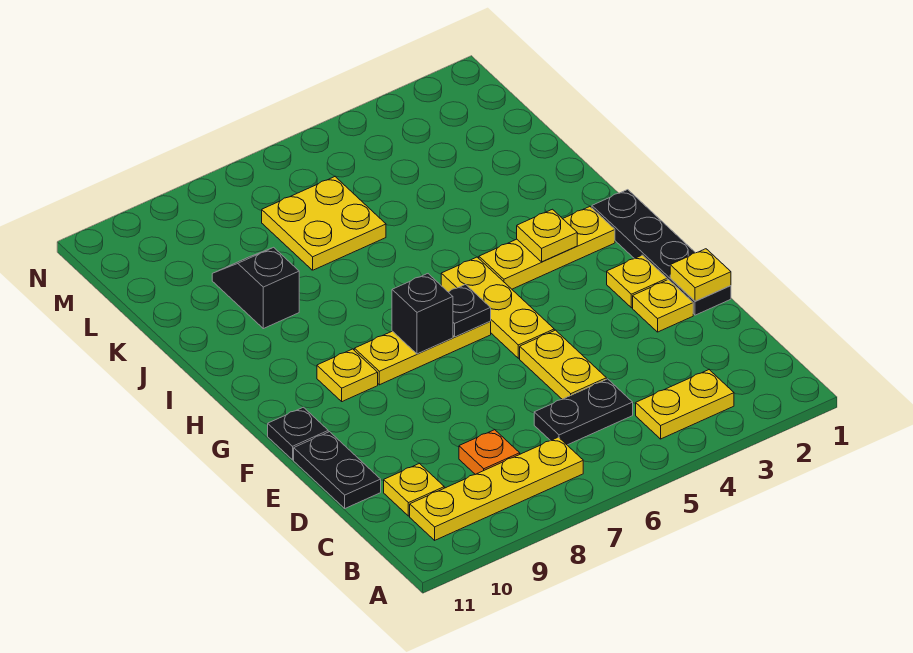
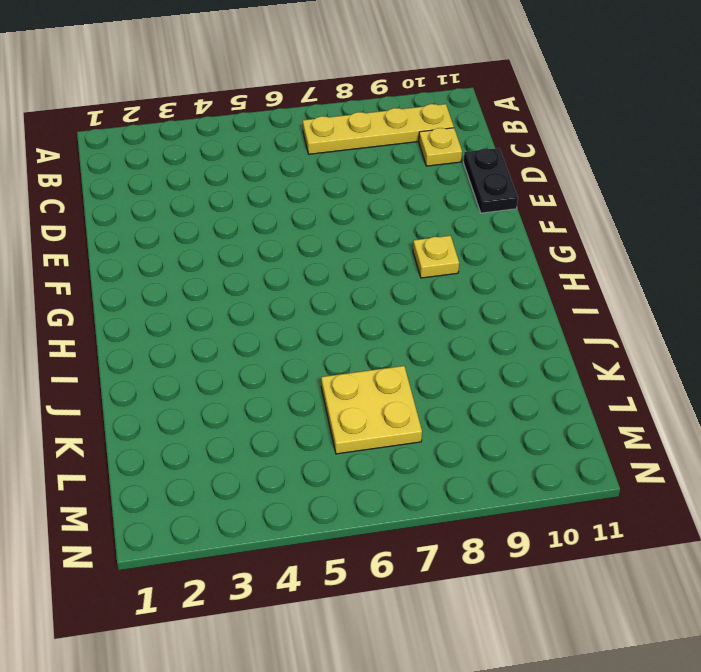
none -> yellow plate B3:B4 level 1
none -> black plate C5:C6 level 1
none -> orange plate C8 level 1

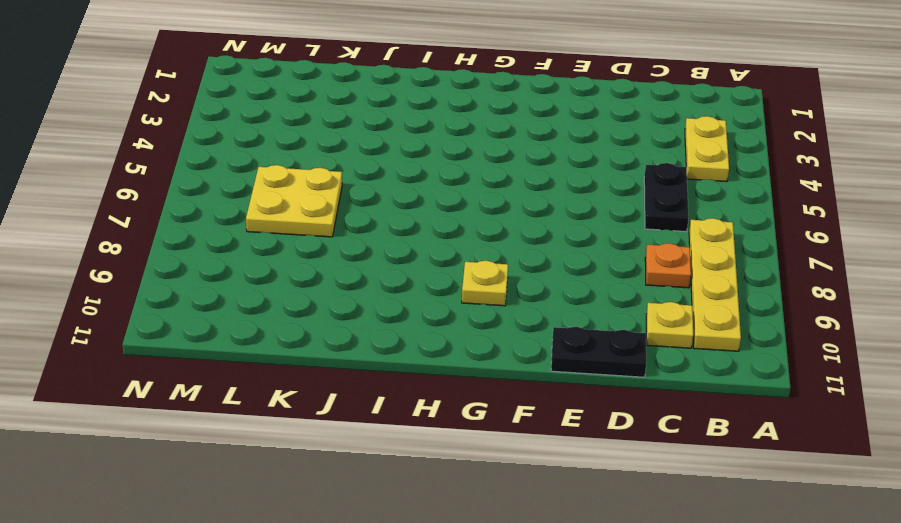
none -> yellow plate D5:E5 level 1
none -> black plate E1:H1 level 1
none -> yellow plate E2 level 1

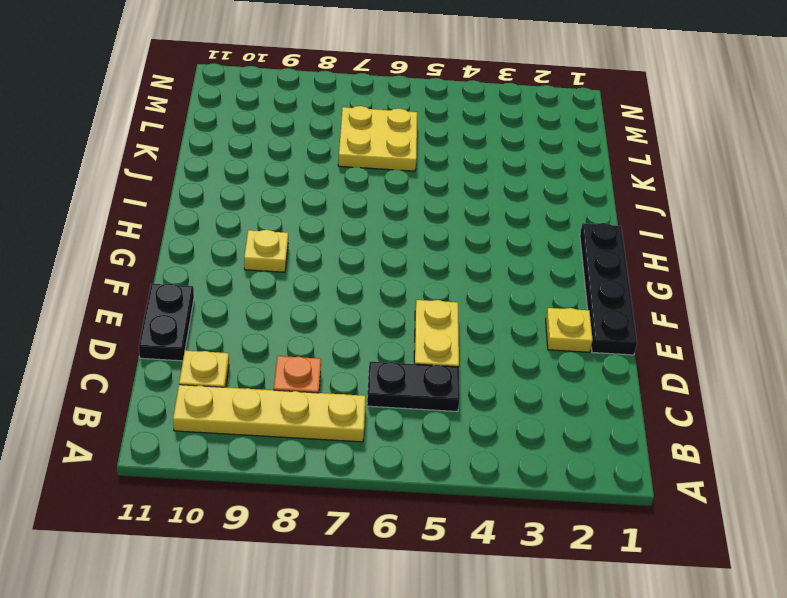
none -> yellow plate B3:B4 level 1
none -> yellow plate F2 level 1
none -> yellow plate F5:H5 level 1

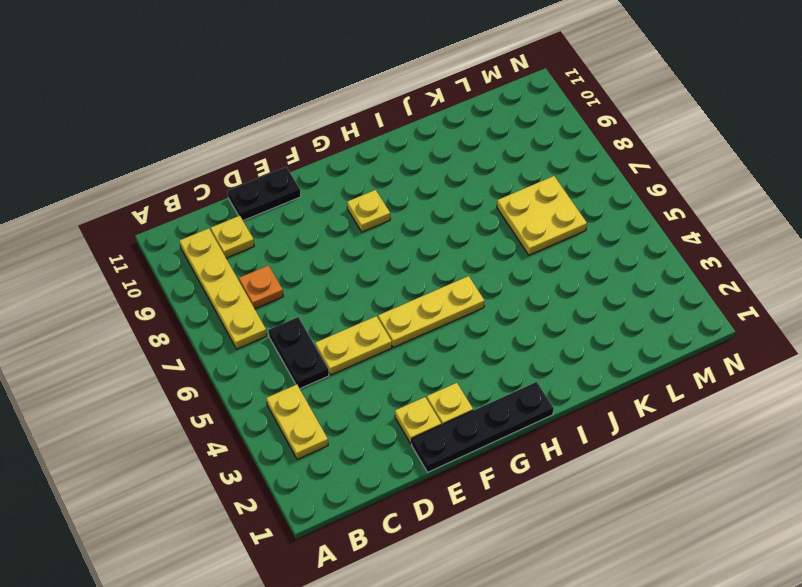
none -> black plate F11 level 1
none -> yellow plate G6:G8 level 1
none -> yellow plate H2:H4 level 1

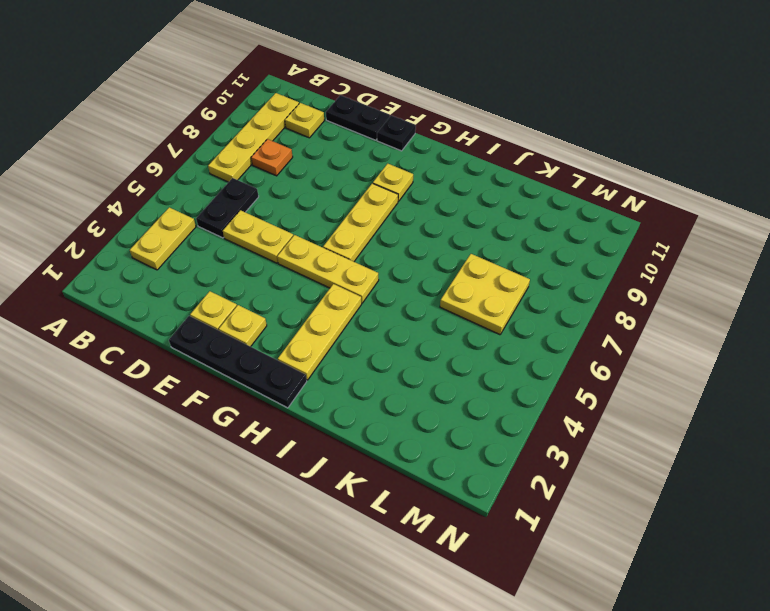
none -> black slope J9:K9 level 1 top J
none -> yellow plate E1 level 2
none -> black plate G6 level 2

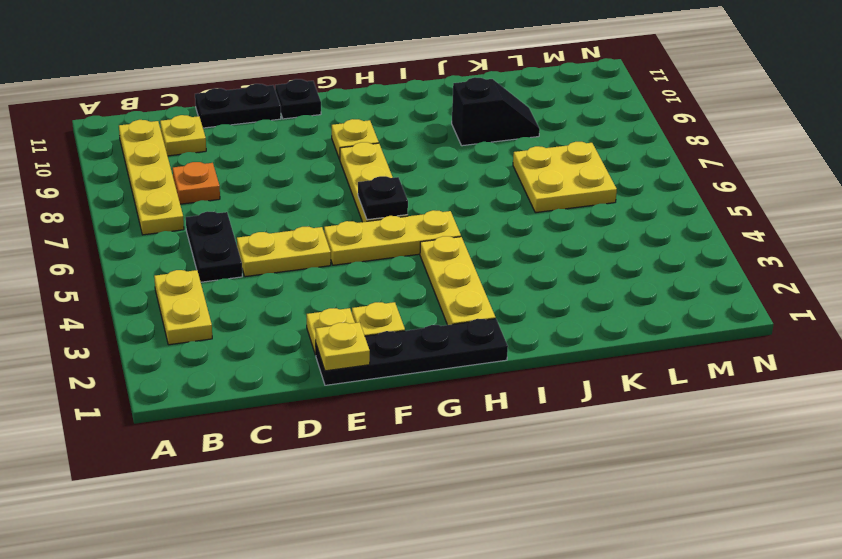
none -> black brick G7 level 2
none -> yellow plate H3 level 2

